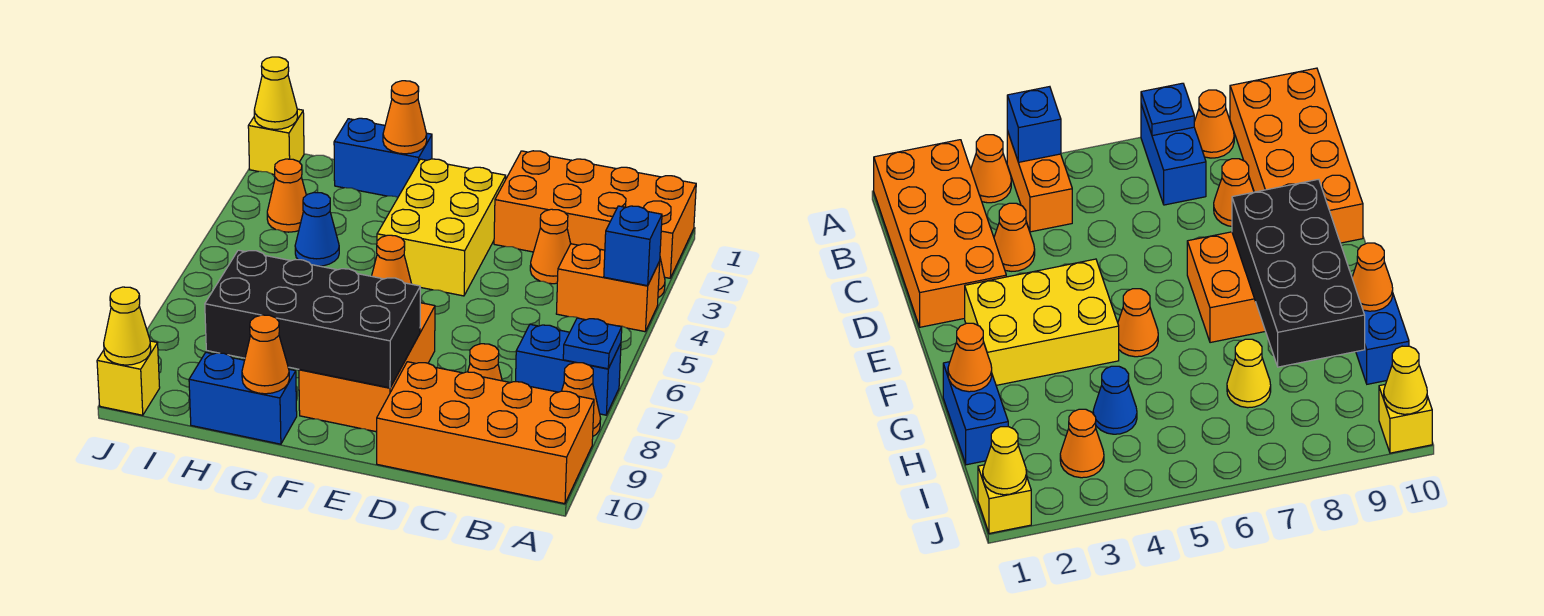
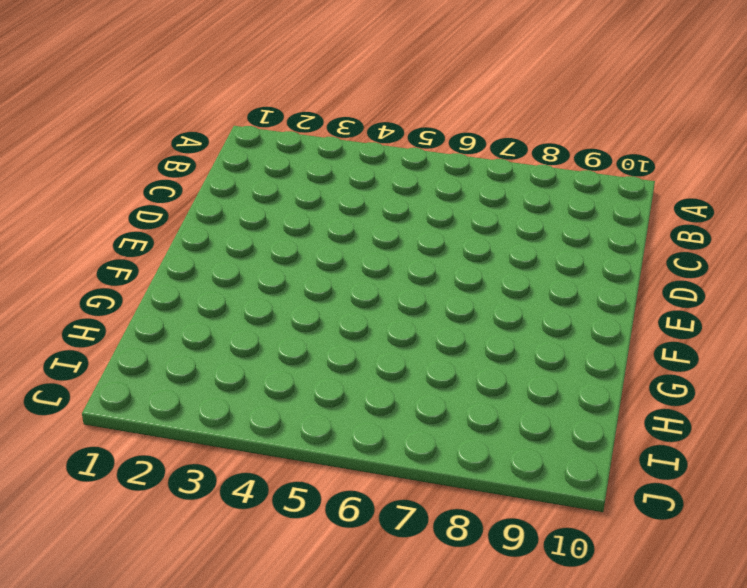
none -> orange brick A1:D2 level 1
none -> orange cone A3 level 1
none -> orange brick A4:B4 level 1

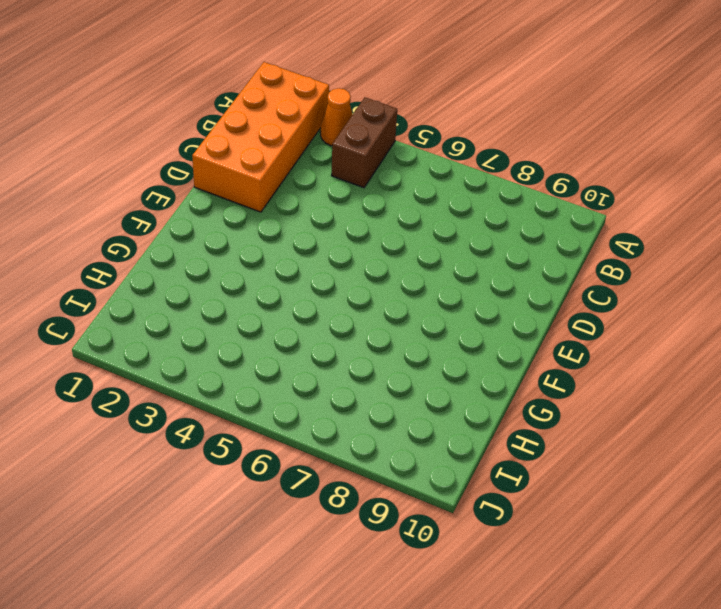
brown brick A4:B4 level 1 -> orange brick A4:B4 level 1
none -> blue brick A7:B7 level 1
none -> orange cone A8 level 1
none -> orange brick A9:D10 level 1

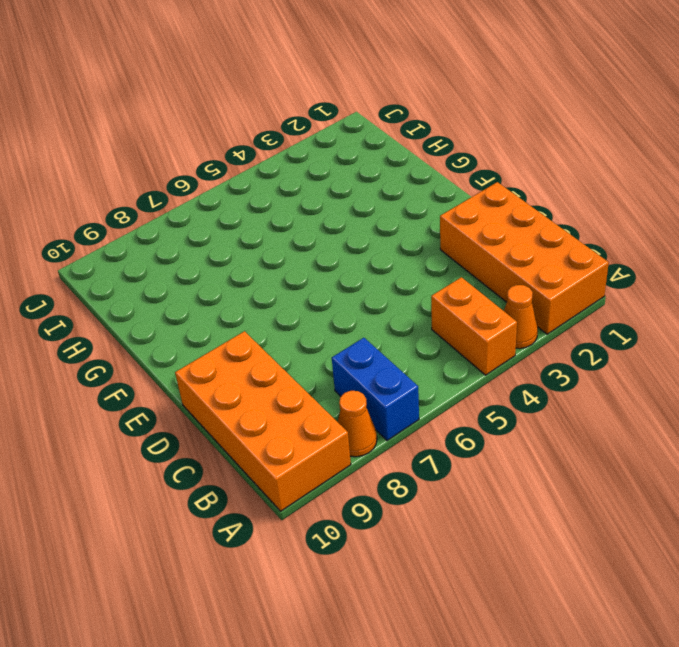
none -> orange cone C3 level 1
none -> orange cone C8 level 1
none -> yellow brick E2:F4 level 1

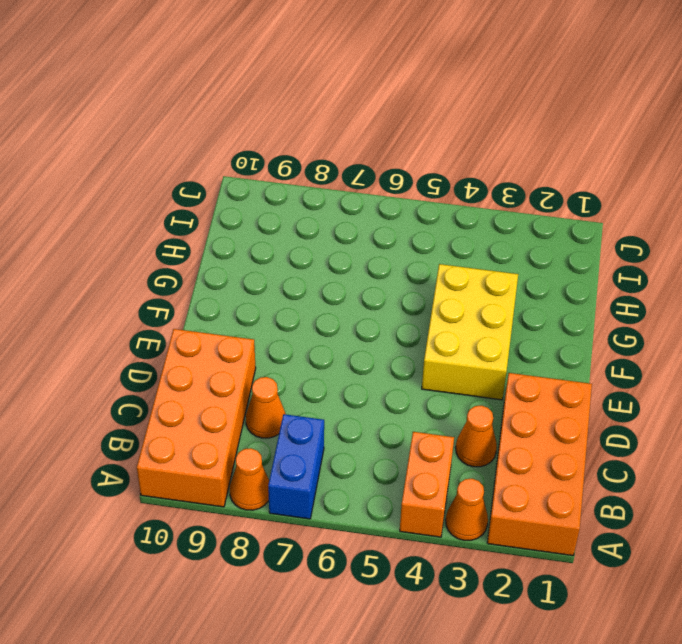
yellow brick E3:G4 level 1 -> yellow brick E2:F4 level 1
none -> orange brick E7:F9 level 1
none -> orange cone F5 level 1
none -> blue brick G1:H1 level 1

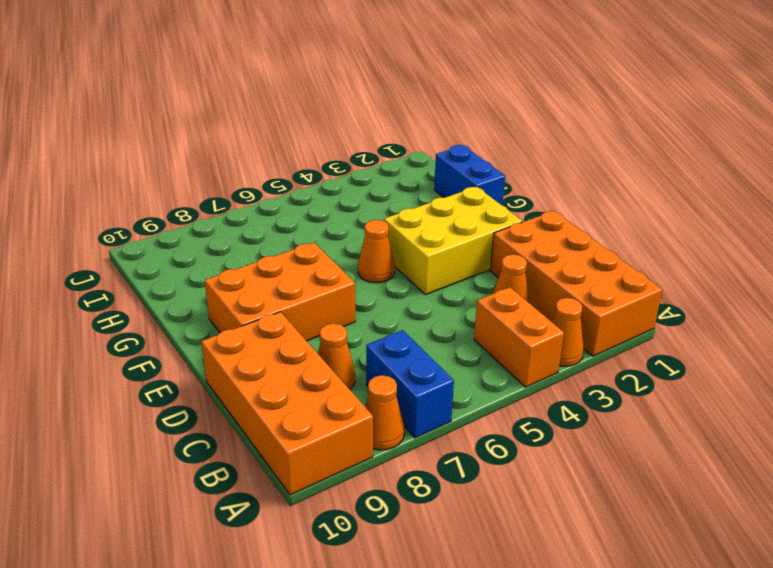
none -> blue brick G10:H10 level 1
none -> blue cone H4 level 1
none -> yellow cone H7 level 1

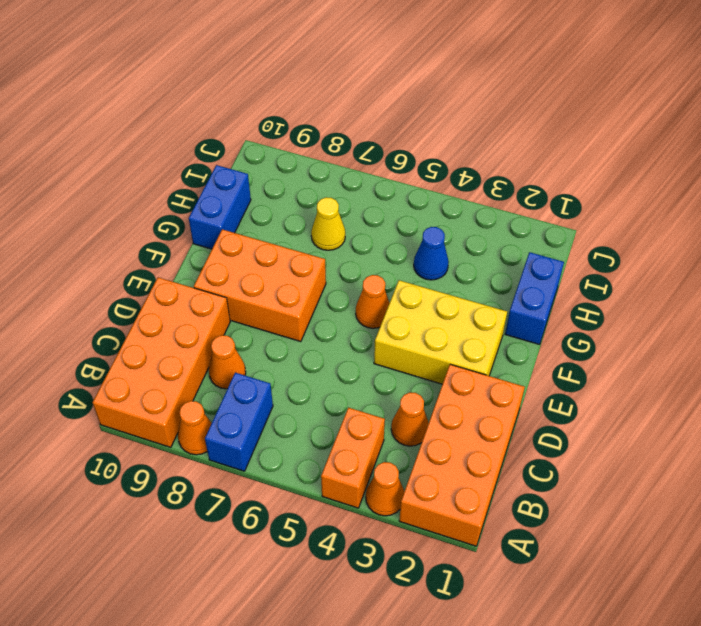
none -> orange cone I3 level 1
none -> yellow brick J1 level 1
none -> yellow brick J10 level 1

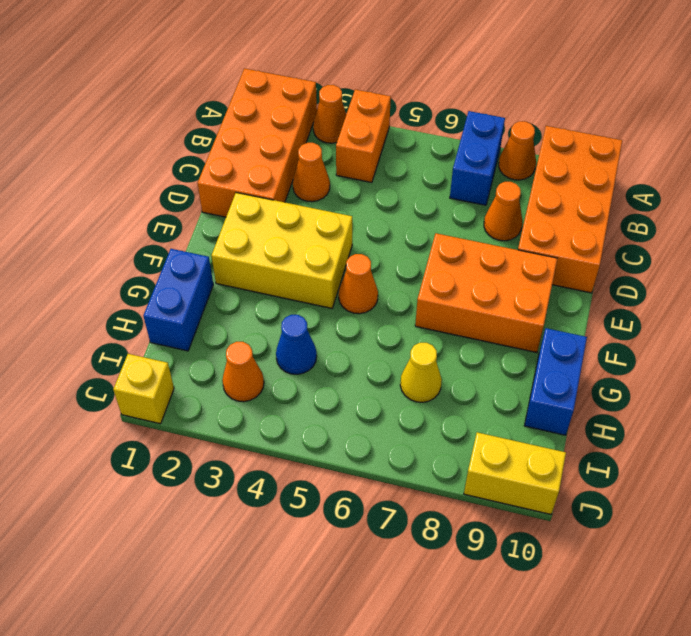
yellow brick J9:J10 level 1 -> yellow brick J10 level 1
none -> blue brick A4 level 2
none -> blue plate A7 level 2
none -> black brick E8:H9 level 2

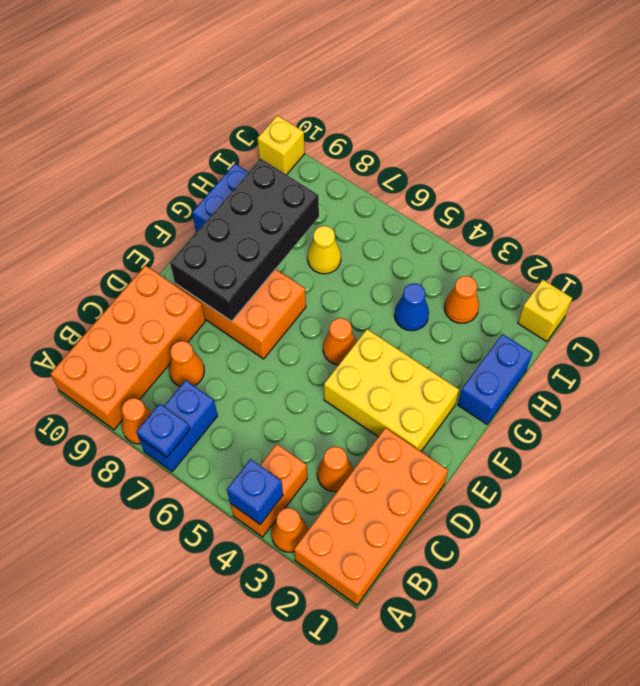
none -> orange cone G1 level 2
none -> orange cone G10 level 2
none -> yellow cone J1 level 2

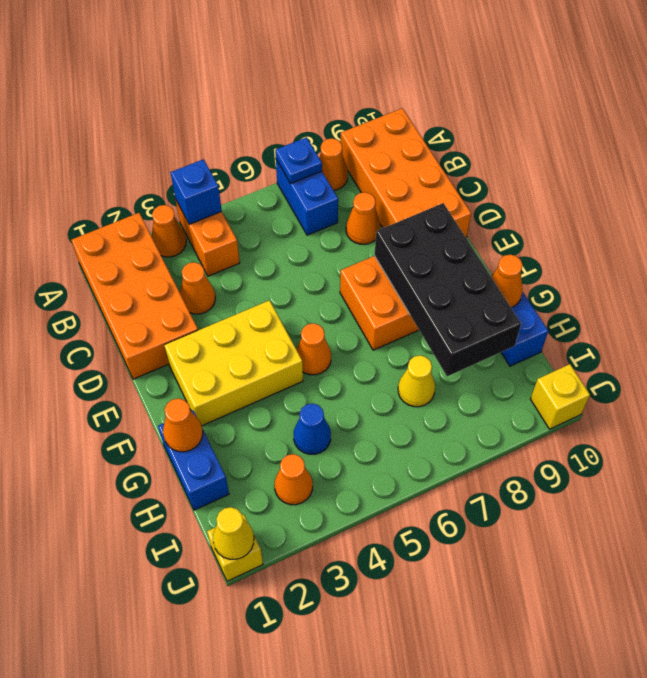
none -> yellow cone J10 level 2

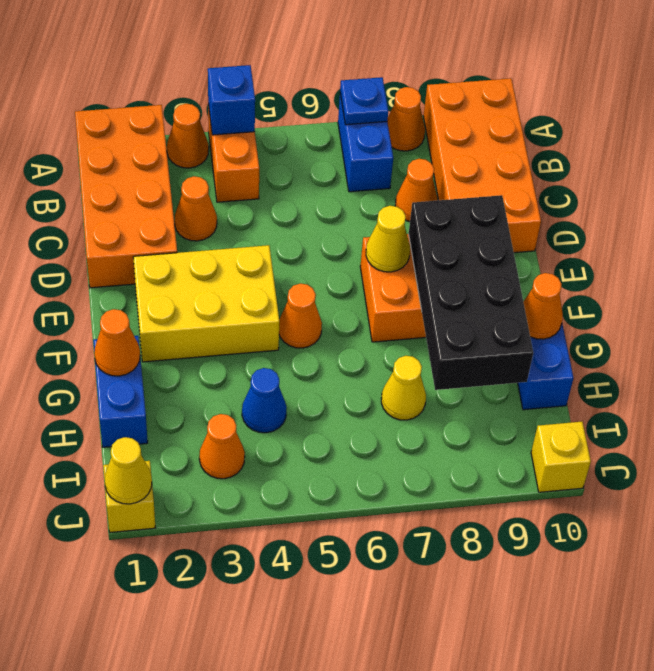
yellow cone E7 level 2 -> yellow cone J10 level 2

